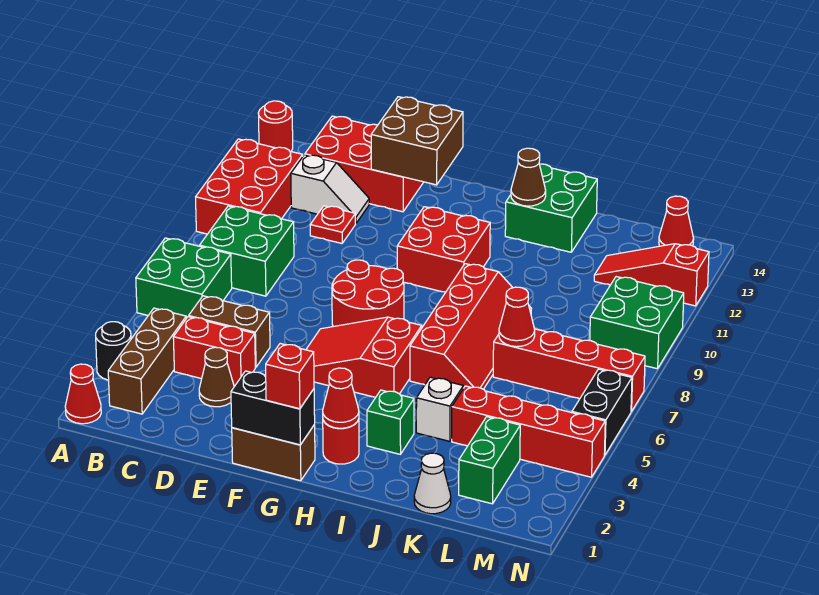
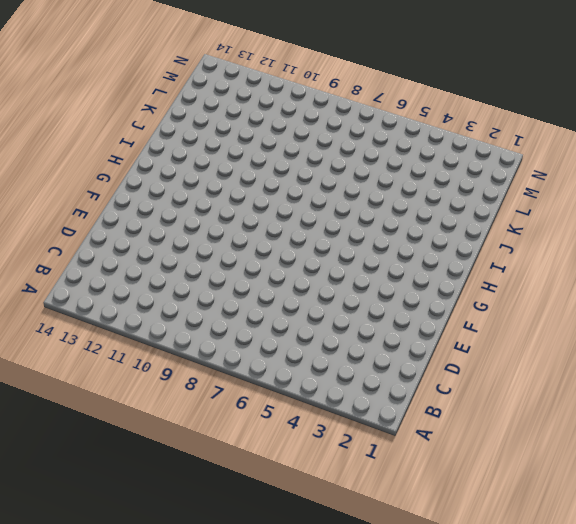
none -> red cone A1 level 1
none -> black round brick A3 level 1
none -> green brick A6:B7 level 1
none -> red brick A10:B12 level 1

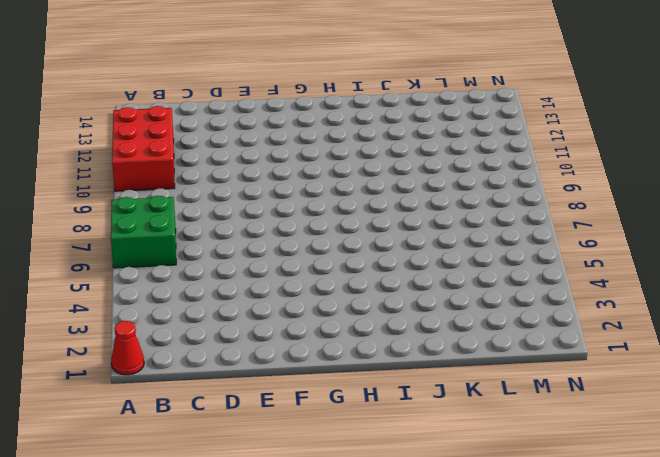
none -> black round brick A3 level 1
none -> red round brick A14 level 1
none -> brown brick B2:B4 level 1
none -> green brick B8:C9 level 1

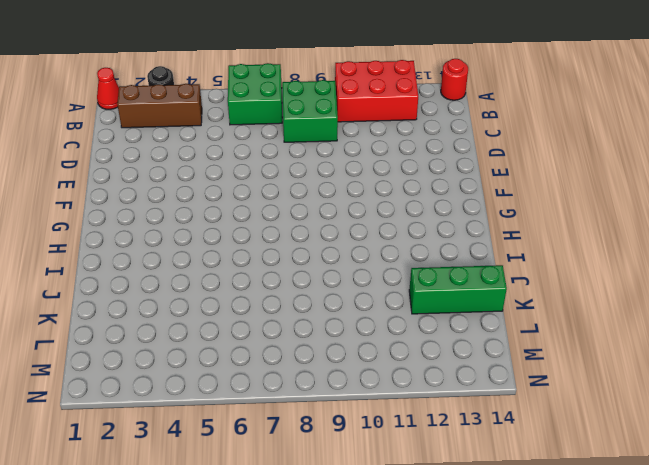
green brick K12:K14 level 1 -> none
none -> red brick C4:D4 level 1
none -> brown brick C5:D5 level 1
none -> white slope C12:D12 level 1 top C
none -> red brick C13:E14 level 1

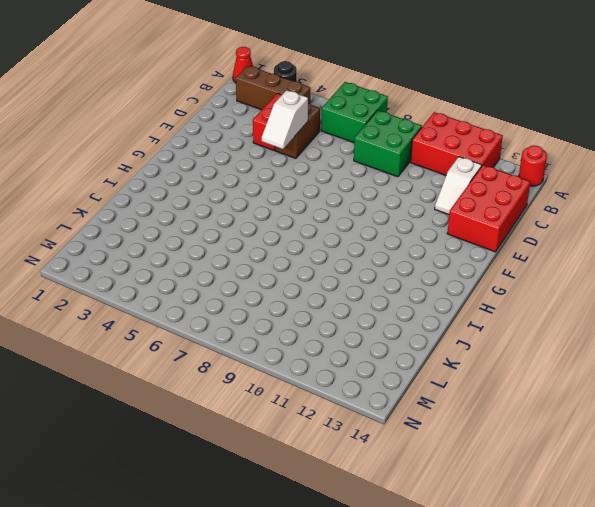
white slope D5:E5 level 2 top D -> none
none -> brown cone D3 level 1
none -> red plate D11 level 1
none -> brown brick F1:G1 level 1
none -> red slope F5:H6 level 1 top H

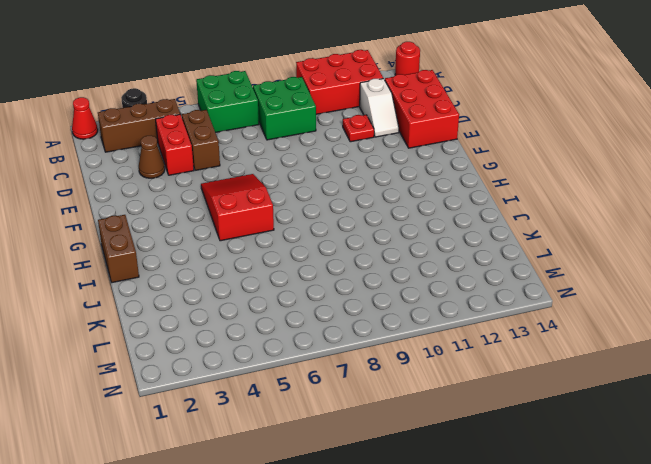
brown brick H1:I1 level 1 -> brown brick F1:G1 level 1
none -> red round brick F7:G8 level 1
none -> red brick G10:H11 level 1
none -> red round brick H2 level 1
none -> green brick I3 level 1

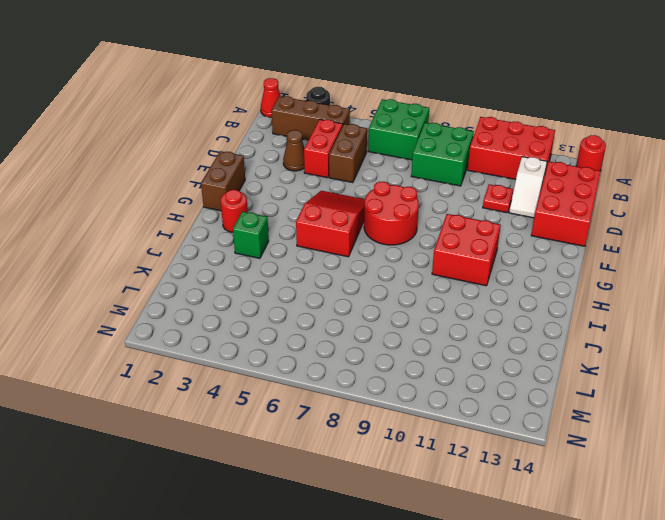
none -> red slope I6:J9 level 1 top I
none -> green brick I13:J14 level 1
none -> white brick J4 level 1
none -> white cone K1 level 1

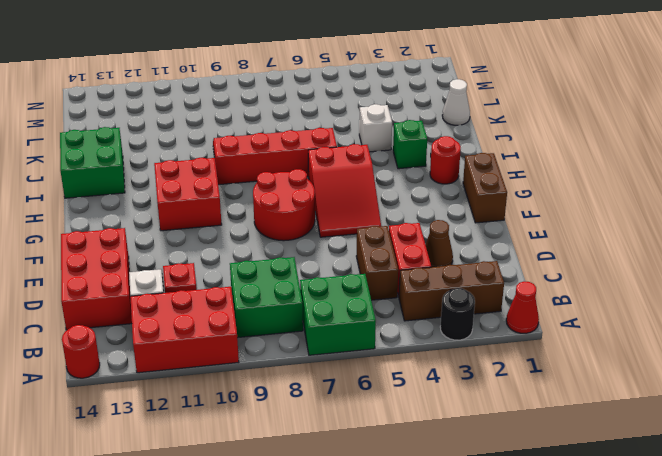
none -> red brick K4:N4 level 1
none -> red brick K7:N7 level 1
none -> green brick L2:L3 level 1
none -> red slope L12:N12 level 1 top N

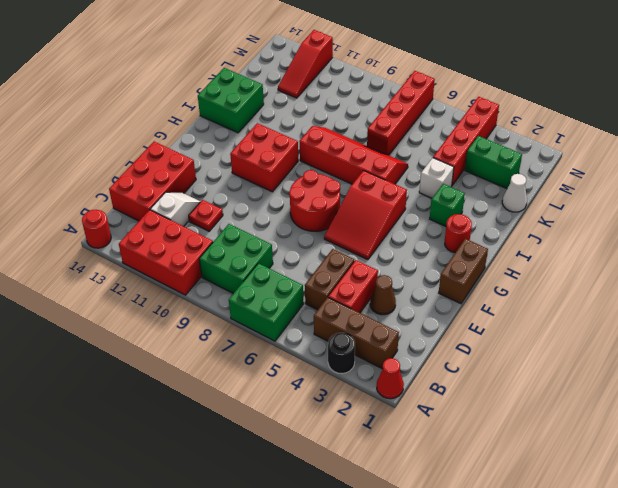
none -> green brick M9:N10 level 1
none -> red cone M14 level 1
none -> black brick N5:N6 level 1
none -> brown brick E13:F14 level 2

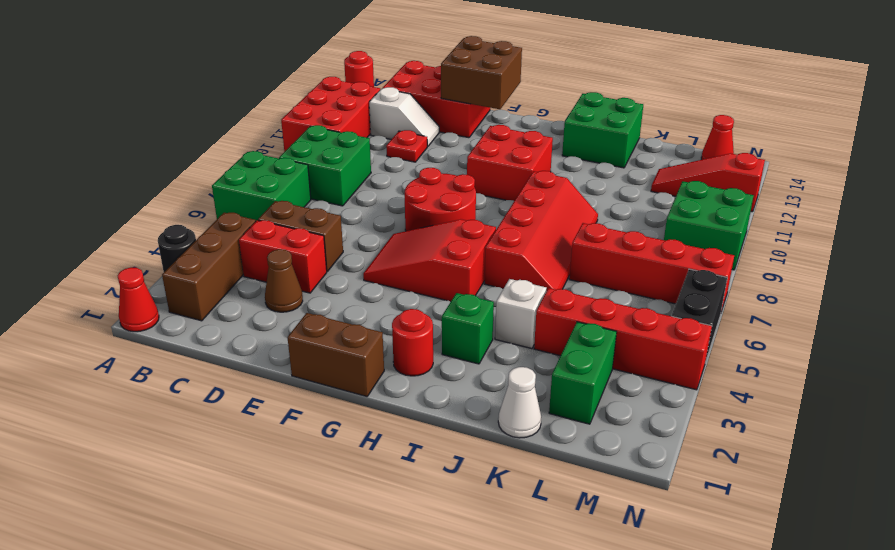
none -> black brick F1:G1 level 2
none -> red cone H2 level 2
none -> brown cone I13 level 2
none -> red cone K7 level 2

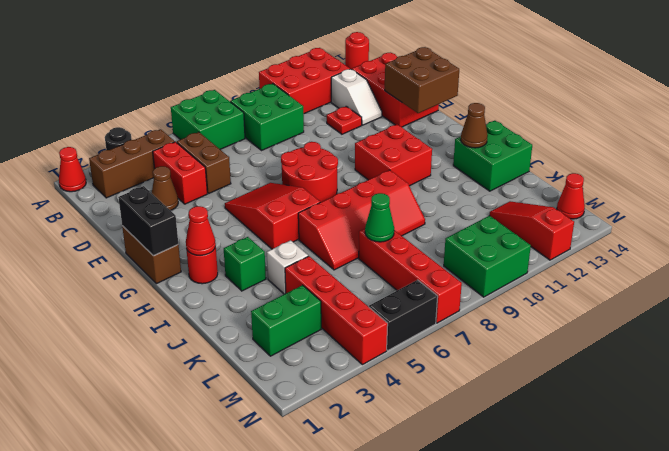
green cone K7 level 2 -> red cone K7 level 2
none -> white cone K1 level 1
none -> red brick G1 level 3

